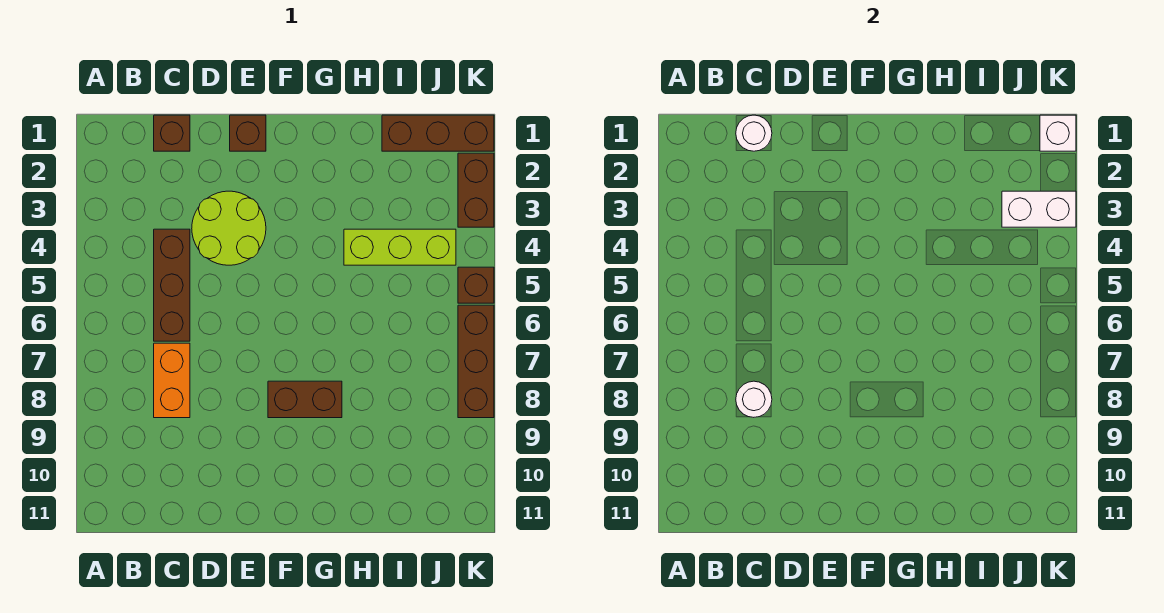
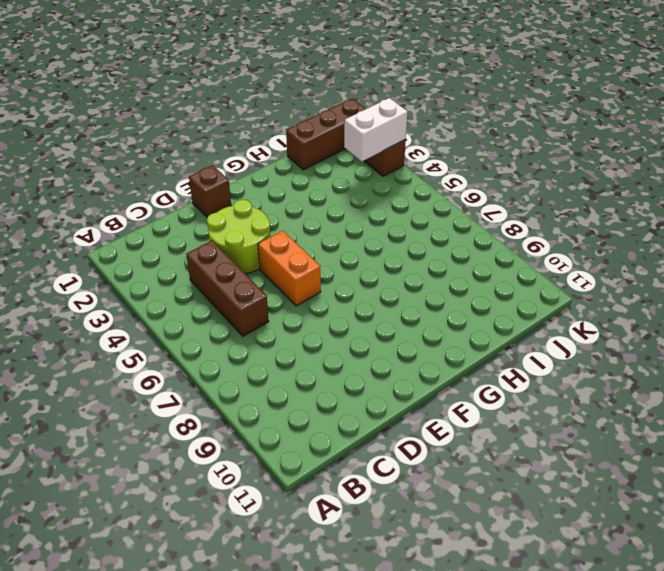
orange brick E5:E6 level 1 -> orange brick C7:C8 level 1
none -> brown brick C1 level 1
none -> brown brick F8:G8 level 1
none -> lime brick H4:J4 level 1

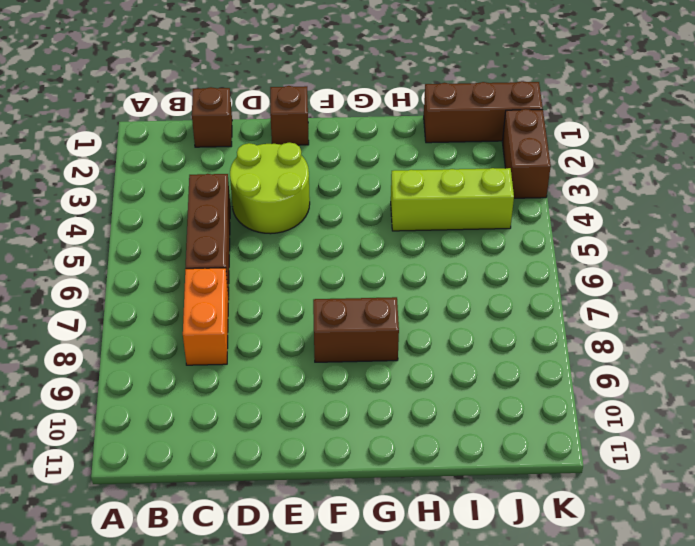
none -> brown brick K5 level 1
none -> brown brick K6:K8 level 1
none -> white round brick C1 level 2

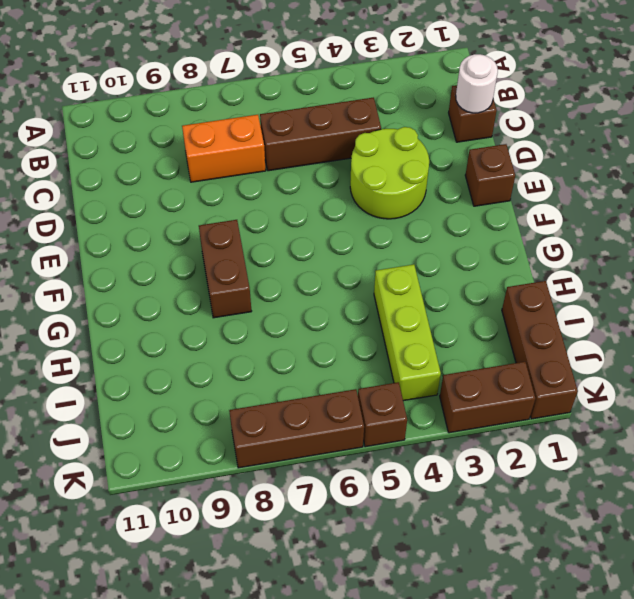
none -> white round brick C8 level 2
none -> white brick J3:K3 level 2
none -> white brick K1 level 2

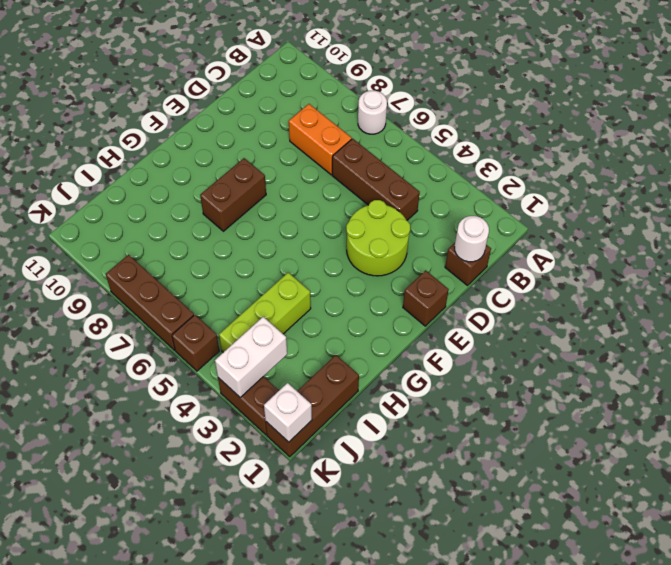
white round brick A7 level 1 -> white round brick C8 level 2

